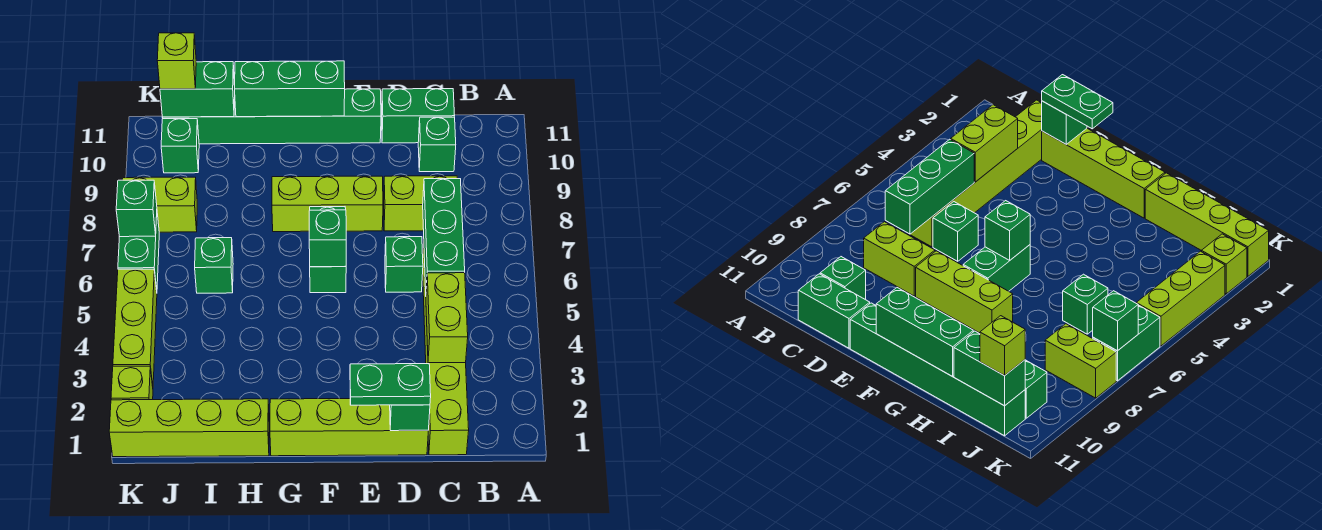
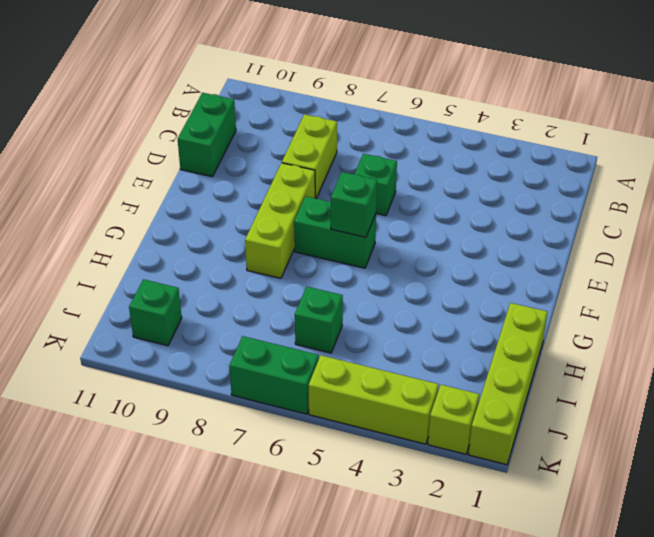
none -> lime brick C1:C6 level 1
none -> green brick C10 level 1
none -> lime brick D1:G1 level 1

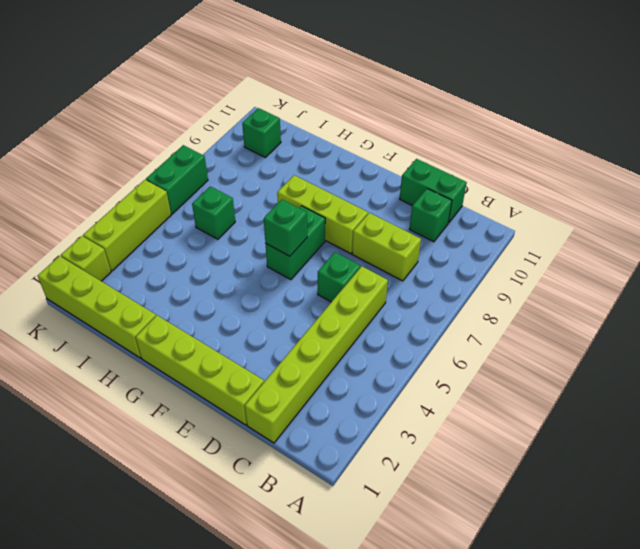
none -> green brick E11:J11 level 1
none -> lime brick J8:K8 level 1
none -> lime brick C3:C4 level 2

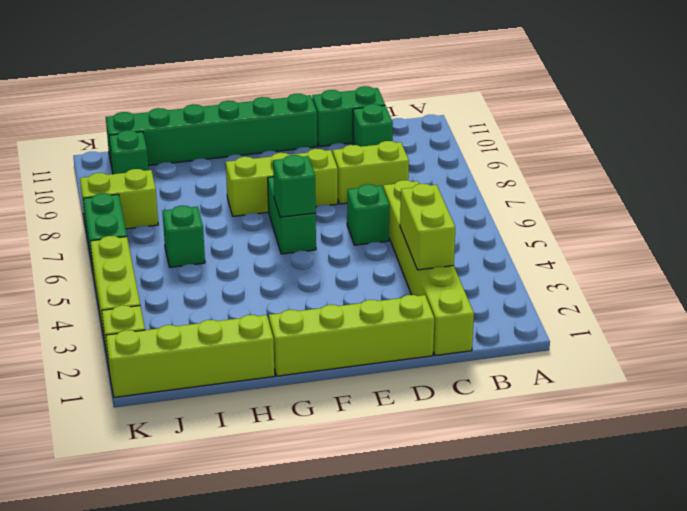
none -> green brick C5:C7 level 2
none -> green brick D1 level 2
none -> green brick F11:H11 level 2

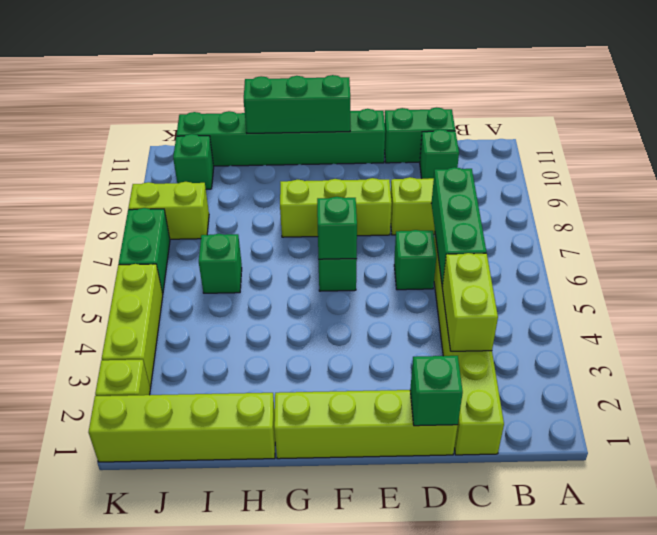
none -> green brick I11:J11 level 2
none -> green brick K7 level 2
none -> green plate D1:E1 level 3

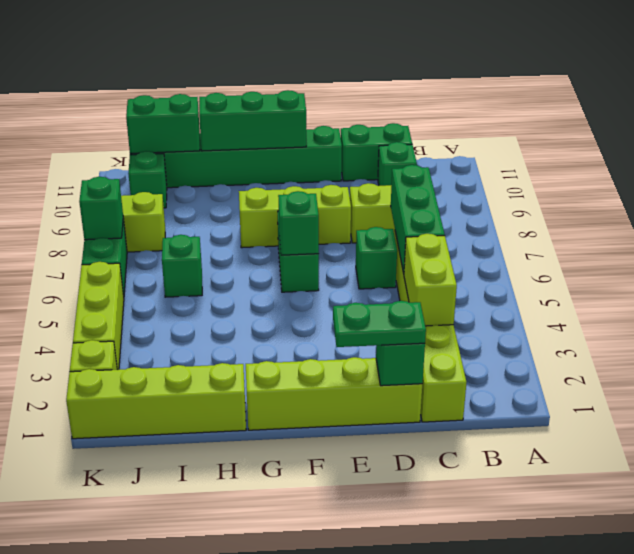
none -> lime brick J11 level 3

